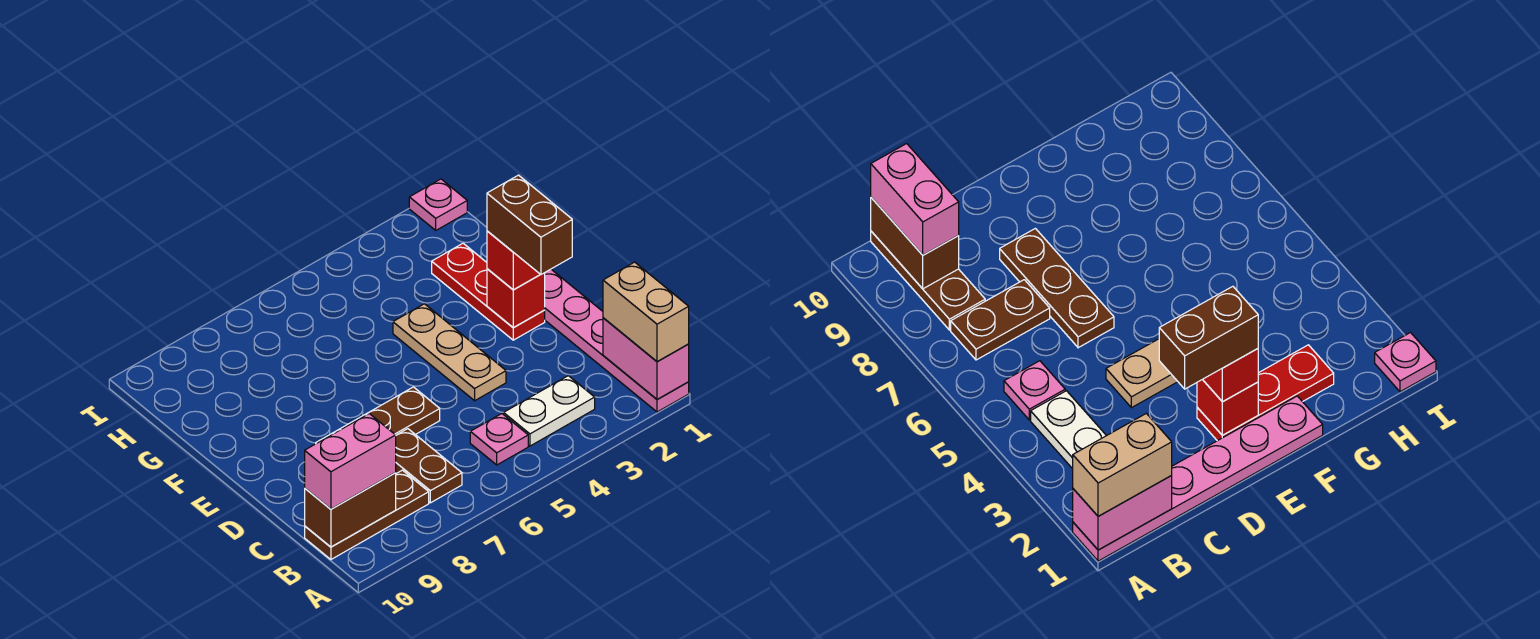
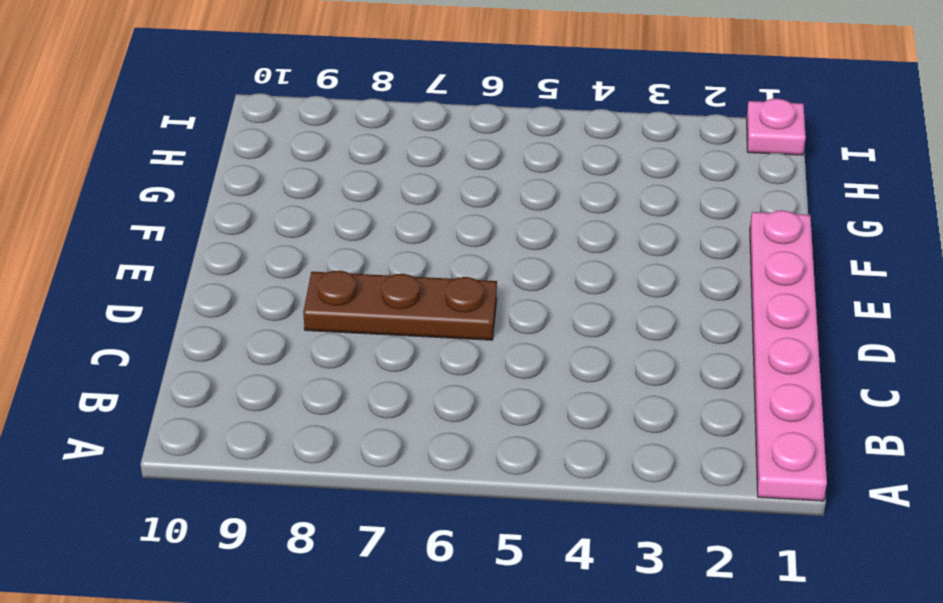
none -> white plate B3:B4 level 1
none -> pink plate B5 level 1
none -> brown plate B7:C7 level 1

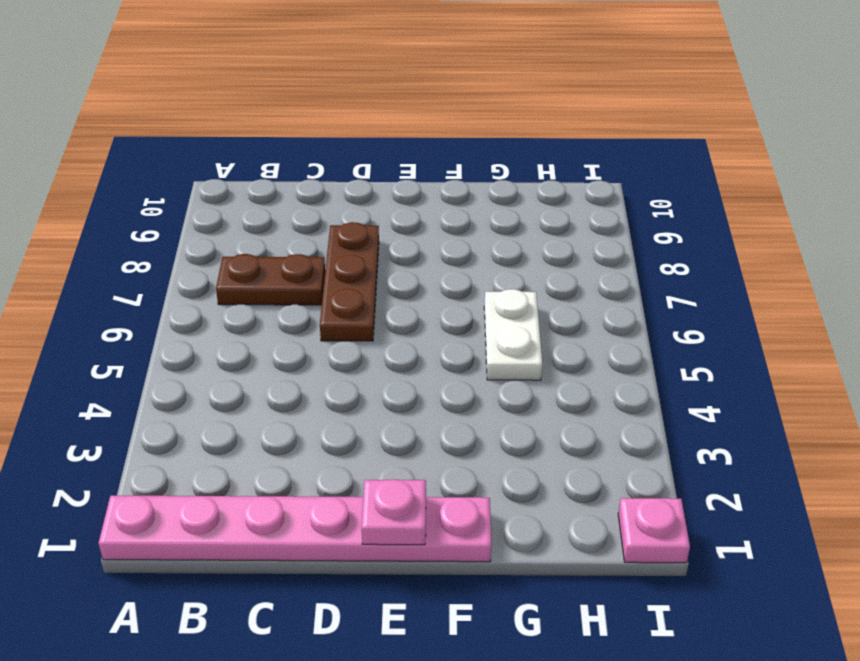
pink plate E1 level 2 -> pink plate B5 level 1
white plate G5:G6 level 1 -> white plate B3:B4 level 1
none -> brown plate B8:B10 level 1
none -> tan plate D4:F4 level 1
none -> red plate E2:G2 level 1

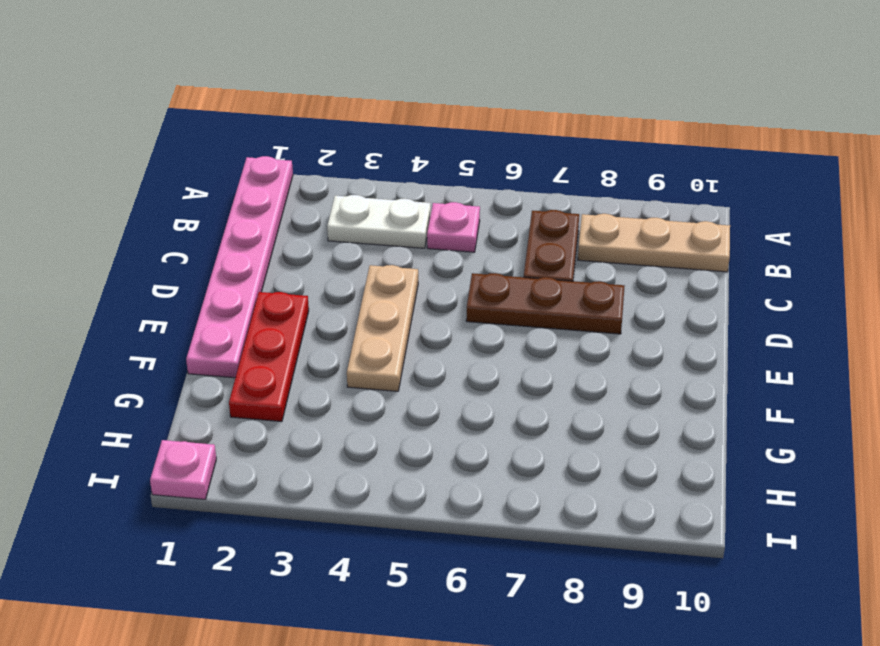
tan plate B8:B10 level 1 -> brown plate B8:B10 level 1
none -> pink brick A1:B1 level 2
none -> brown brick B9:B10 level 2
none -> red brick E2 level 2

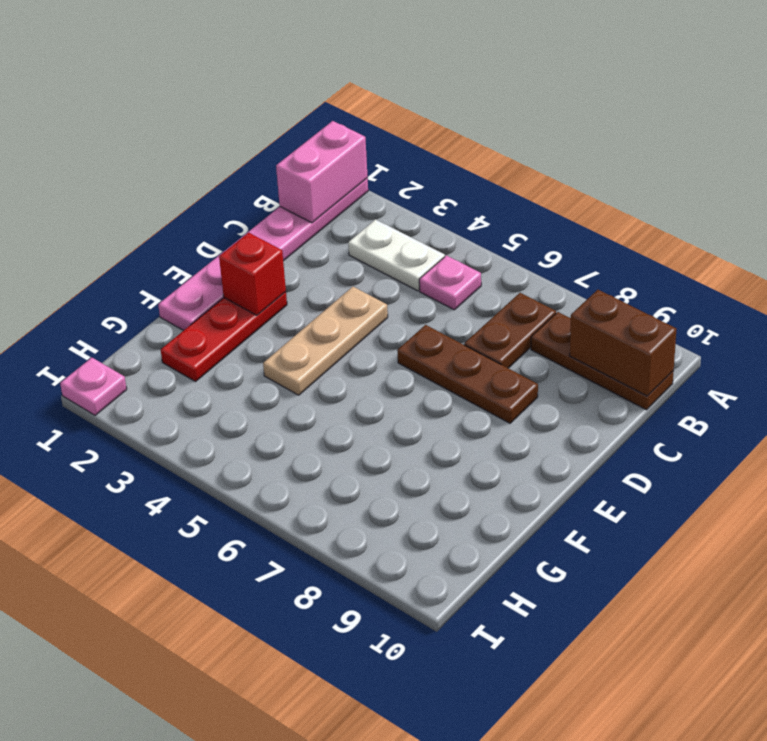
none -> tan brick A1:B1 level 3
none -> pink brick B9:B10 level 3
none -> red brick E2 level 3

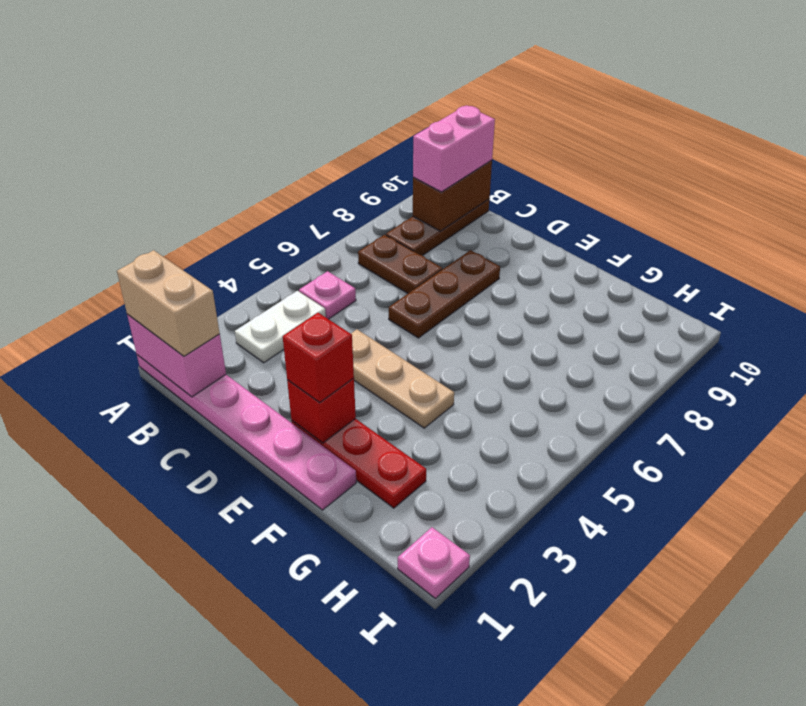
none -> brown brick D2:E2 level 4

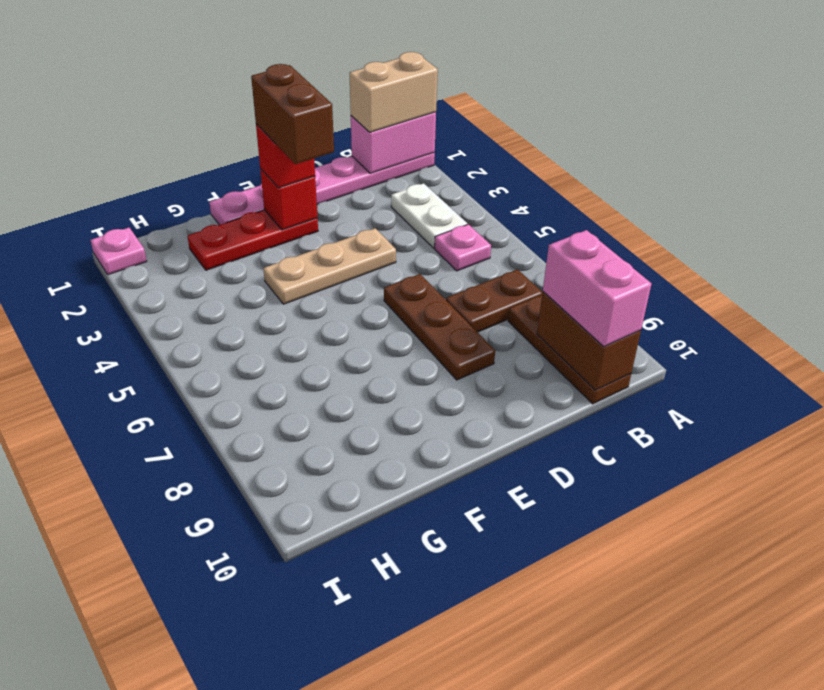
brown brick E2:E3 level 4 -> brown brick D2:E2 level 4

